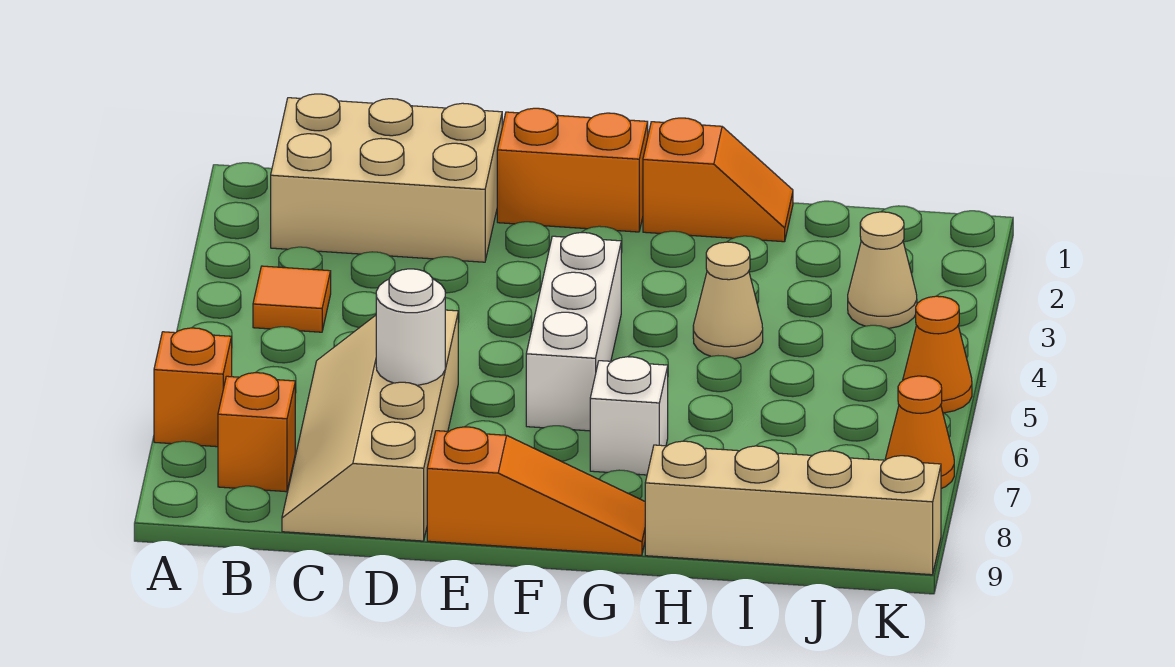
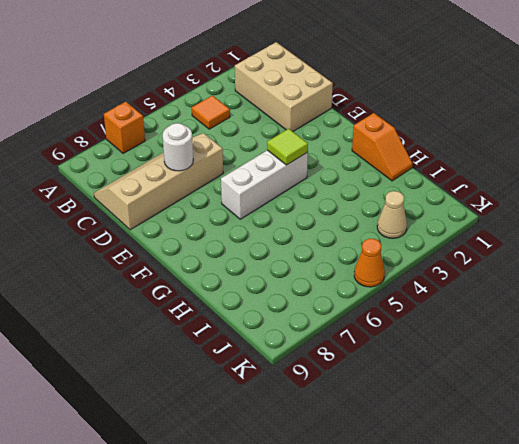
lime tile F4 level 2 -> none
none -> orange brick B8 level 1
none -> orange brick E1:F1 level 1
none -> orange slope E9:G9 level 1 top E

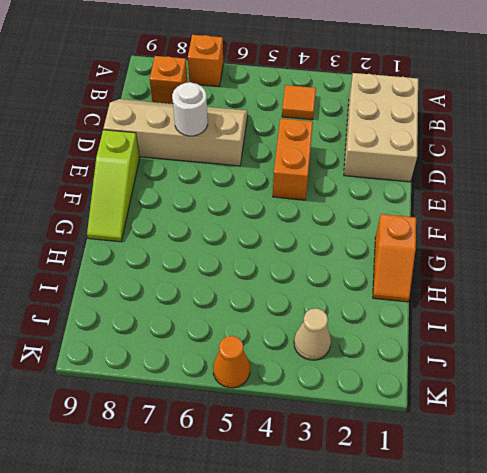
orange brick D4:E4 level 1 -> orange brick E1:F1 level 1
lime slope E9:G9 level 1 top E -> orange slope E9:G9 level 1 top E
none -> white brick F4:F6 level 1
none -> white brick G7 level 1
none -> tan cone H4 level 1

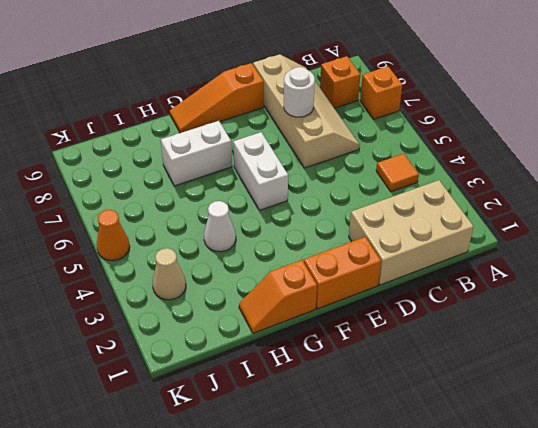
white brick F5:F6 level 1 -> white brick F4:F6 level 1
white brick G7:H7 level 1 -> white brick G7 level 1
white cone H4 level 1 -> tan cone H4 level 1
none -> tan brick H9:K9 level 1
none -> orange cone K7 level 1

